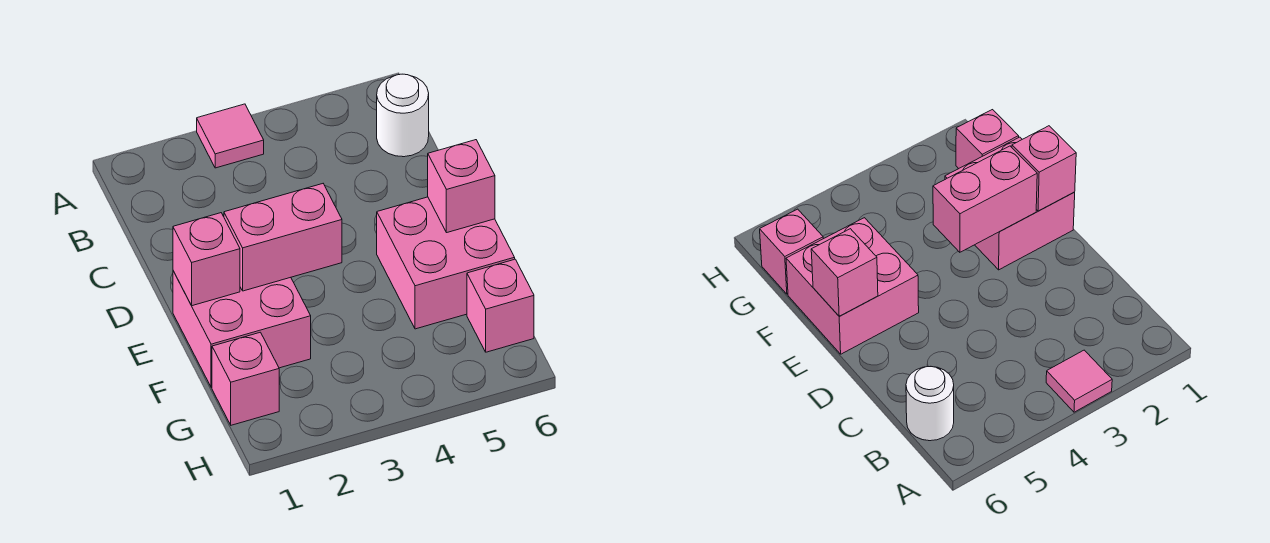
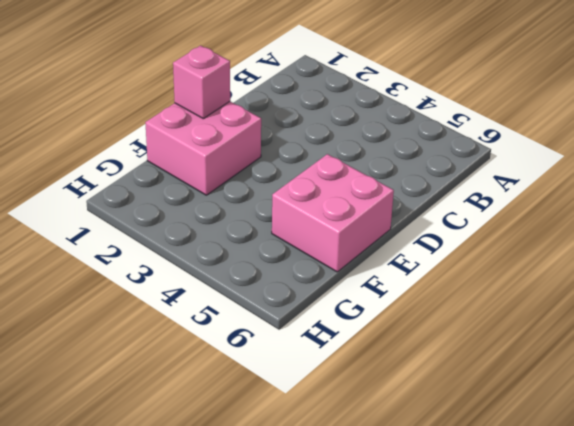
none -> pink tile A3 level 1
none -> white round brick B6 level 1

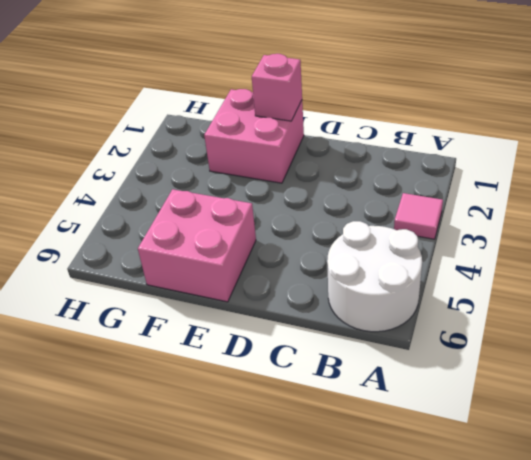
white round brick A5:B6 level 1 -> white round brick B6 level 1
none -> pink brick G1 level 1
none -> pink brick G6 level 1

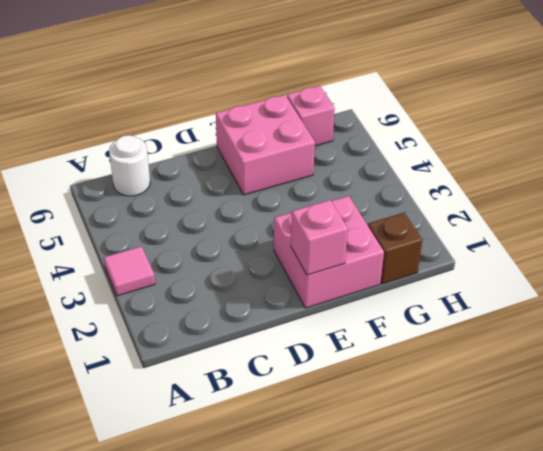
brown brick G1 level 1 -> pink brick G1 level 1
none -> pink brick E2:E3 level 2
none -> pink brick E6 level 2

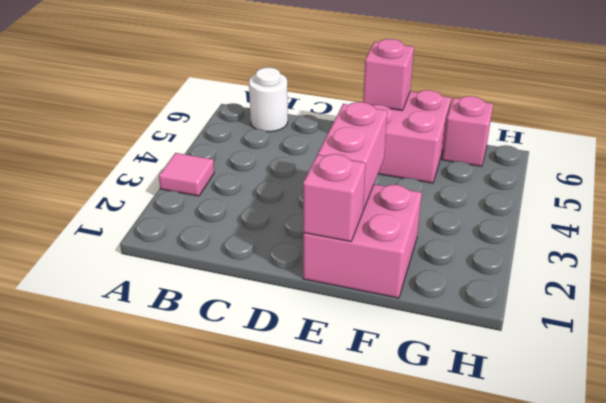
none -> pink brick G1 level 1

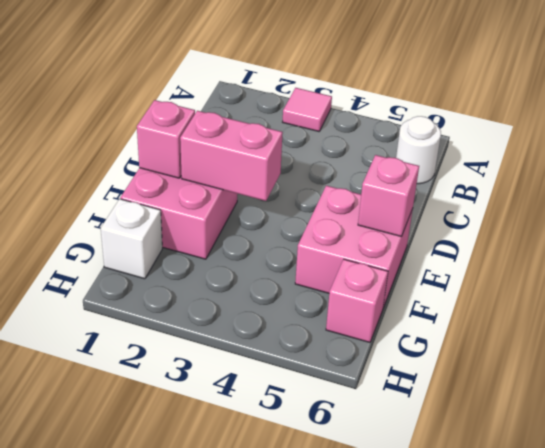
white brick G1 level 1 -> pink brick G1 level 1

